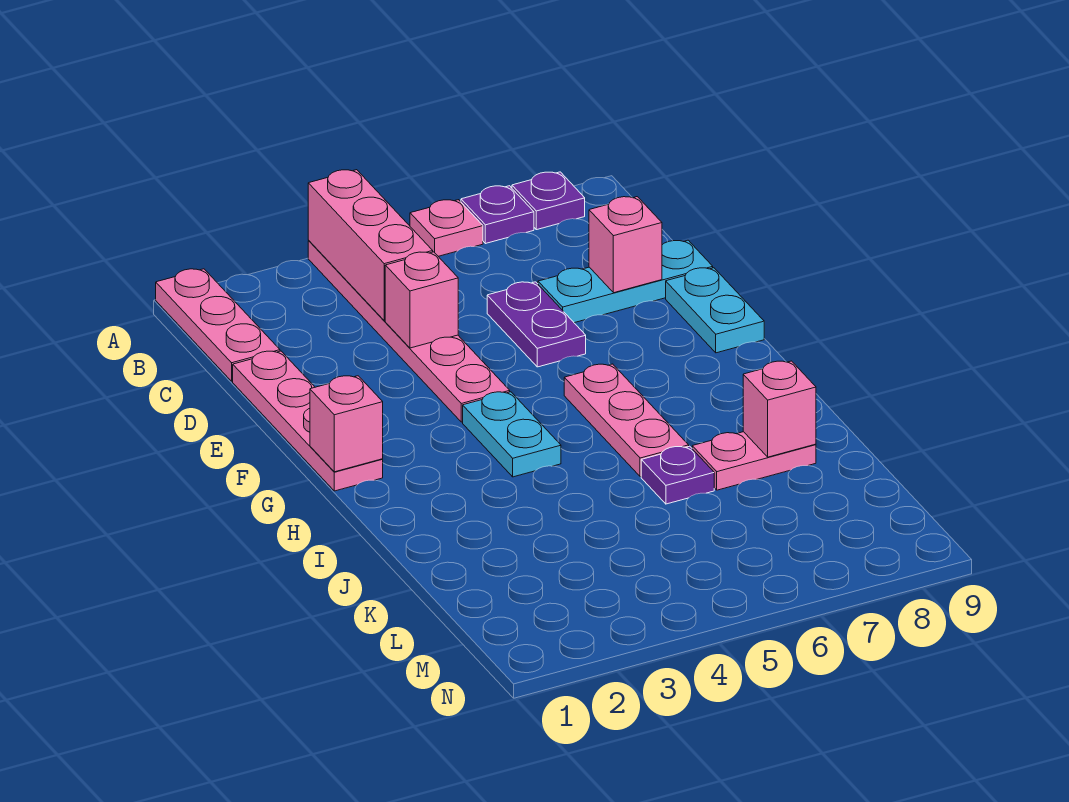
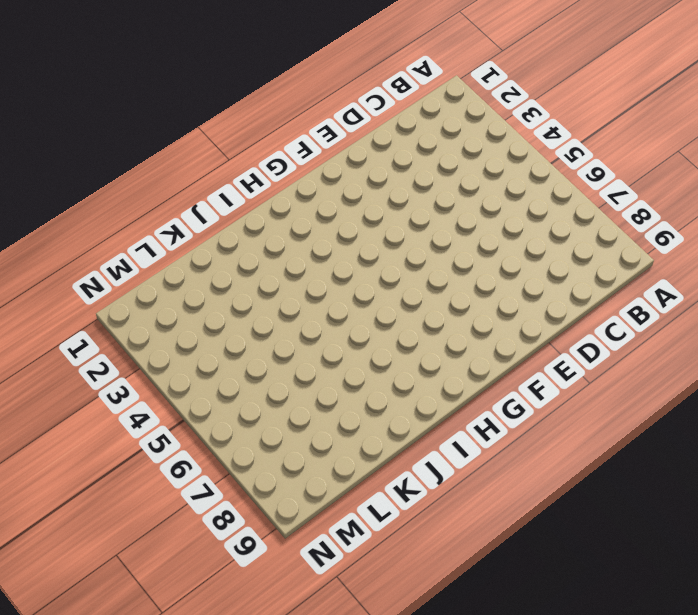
none -> pink plate A1:C1 level 1
none -> pink plate A4:F4 level 1
none -> pink plate A6 level 1

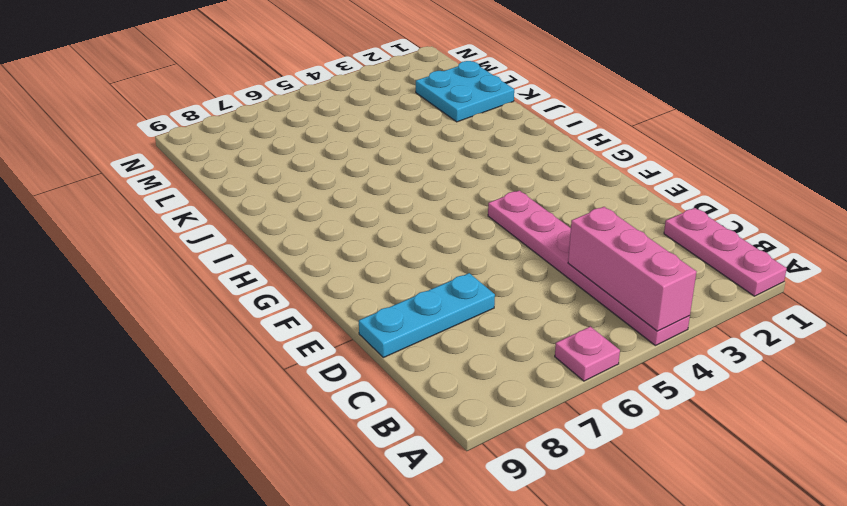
cyan plate K1:L2 level 1 -> none
none -> purple plate A7 level 1
none -> purple plate A8 level 1
none -> pink plate D1:G1 level 1

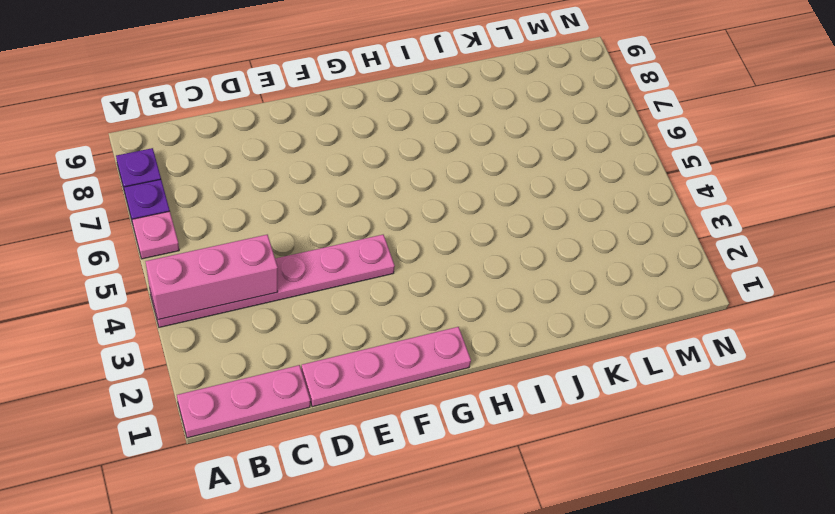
none -> purple plate D6:E6 level 1
none -> cyan plate D7:D9 level 1
none -> cyan plate E9:F9 level 1

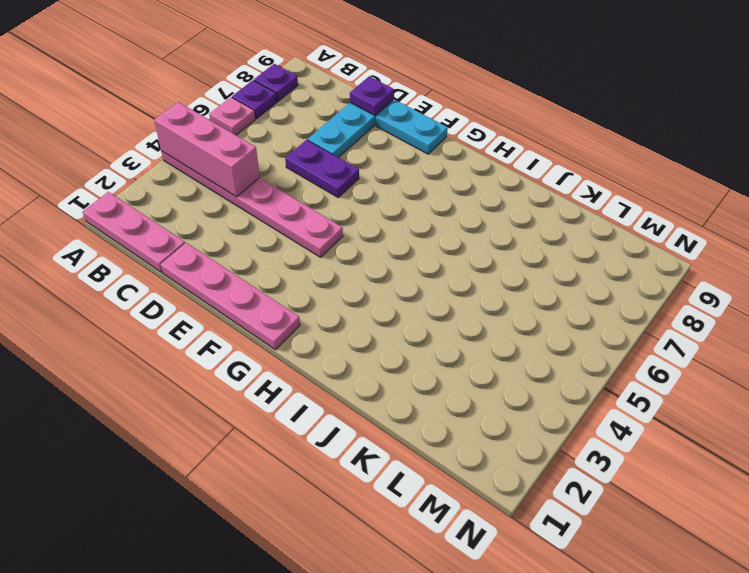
purple plate D9 level 2 -> purple plate J6 level 1
none -> cyan plate G4:H4 level 1
none -> pink plate G6:I6 level 1
none -> pink plate J7:J8 level 1

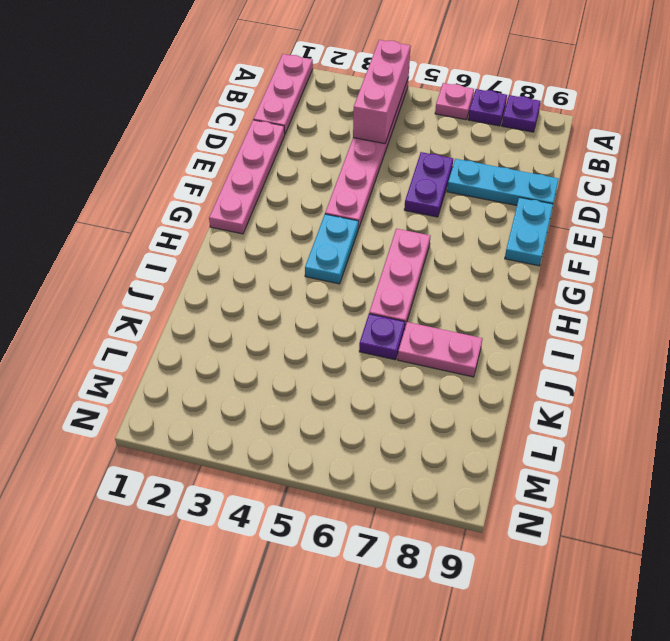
none -> pink brick D4 level 2
none -> pink brick D8 level 2
none -> pink brick G1 level 2

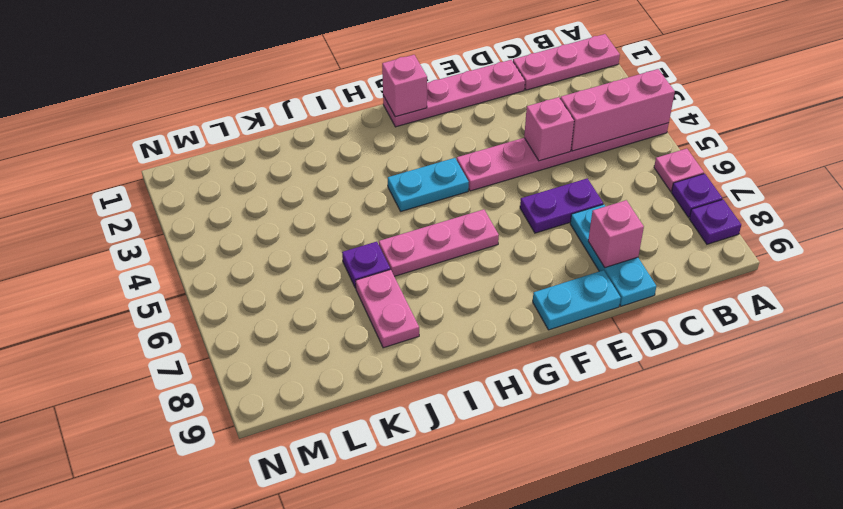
none -> pink brick J8 level 2

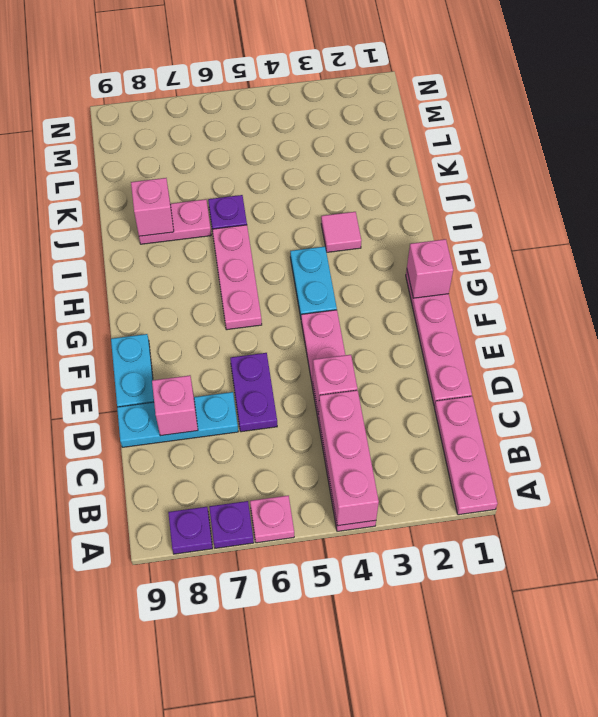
pink tile I3 level 1 -> none

